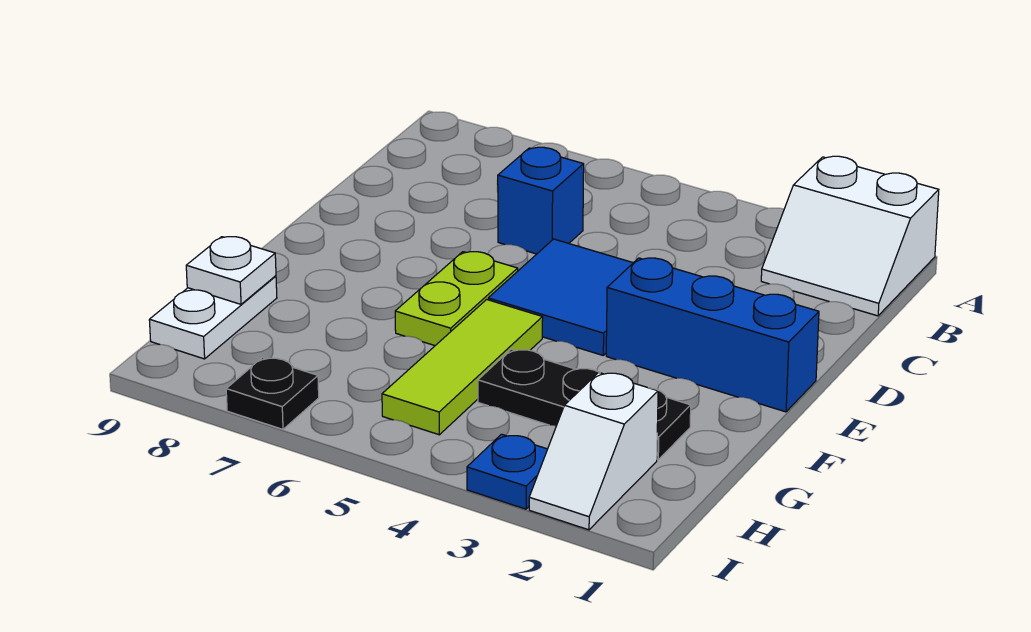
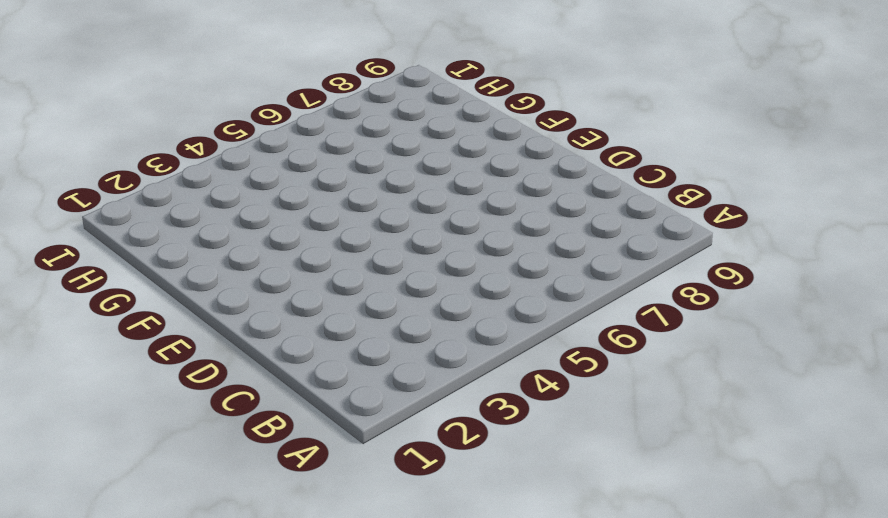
none -> white slope A1:B2 level 1 top A
none -> blue brick C6 level 1
none -> blue tile D4:E5 level 1

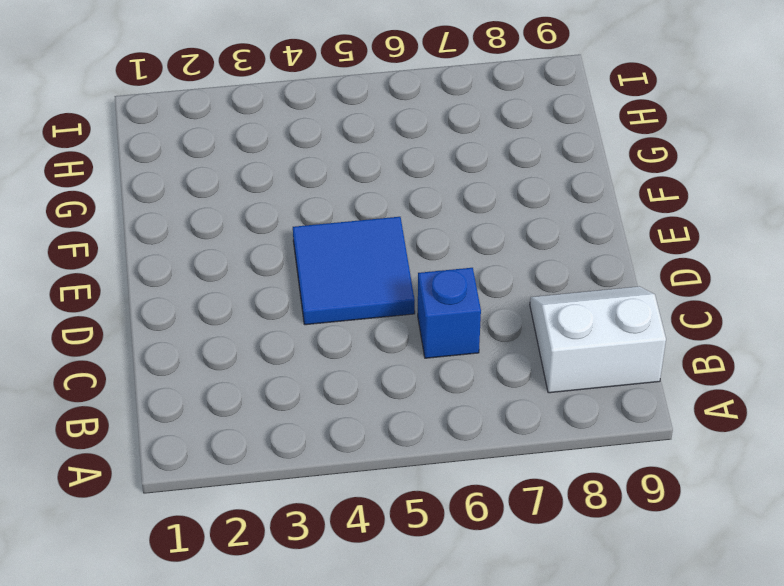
white slope B8:C9 level 1 top B -> white slope A1:B2 level 1 top A
none -> blue brick E1:E3 level 1
none -> lime plate E6:F6 level 1
none -> lime tile F5:H5 level 1

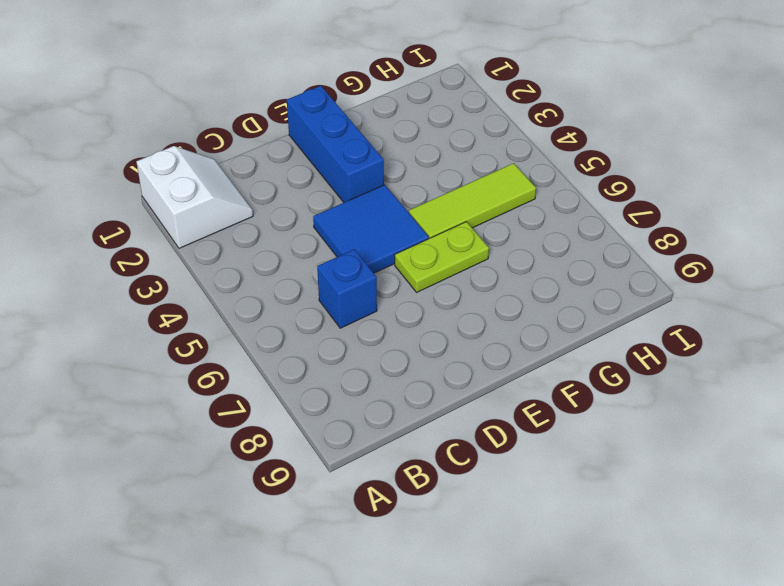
none -> black plate G2:G4 level 1
none -> white plate G9:H9 level 1
none -> white slope H2:I2 level 1 top H

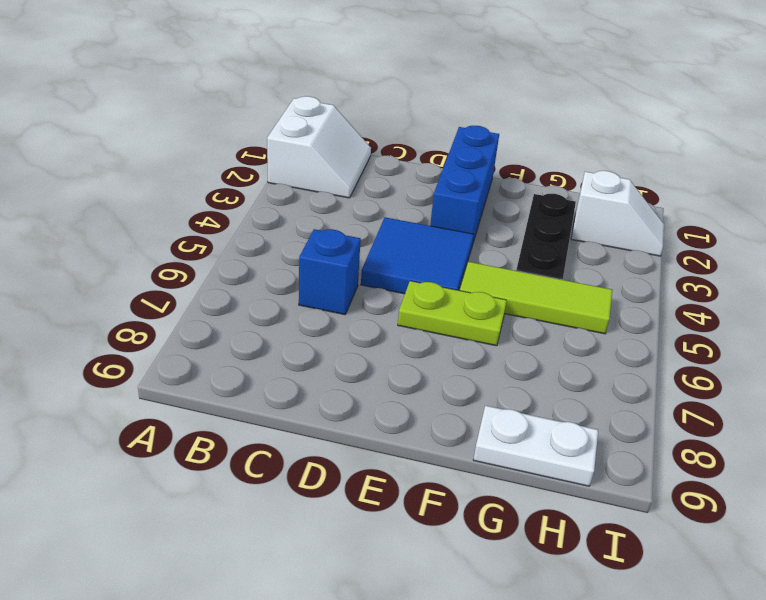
none -> blue plate I3 level 1
none -> black plate I7 level 1
none -> white plate G9 level 2

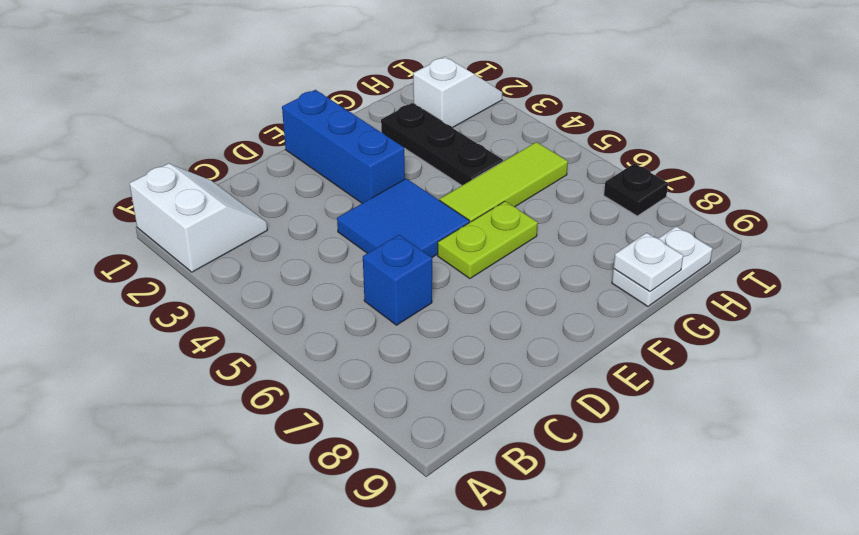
none -> blue plate I3 level 1

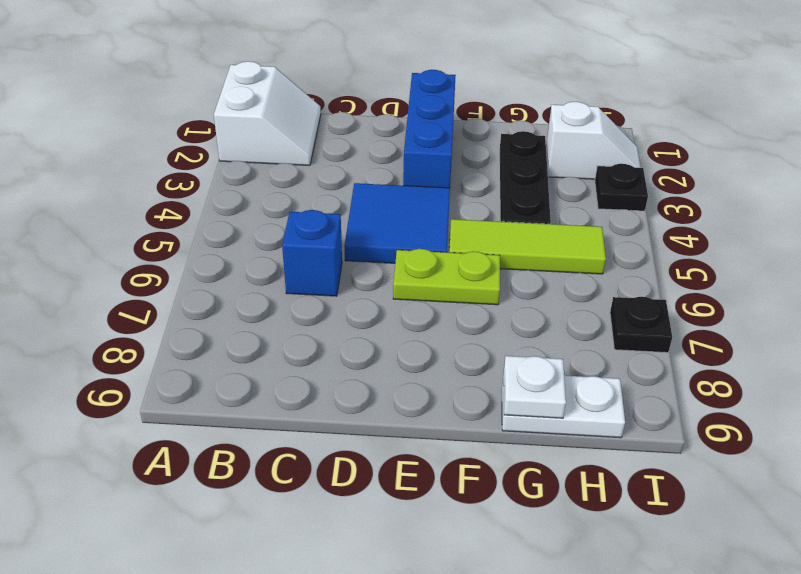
black plate I3 level 1 -> blue plate I3 level 1

